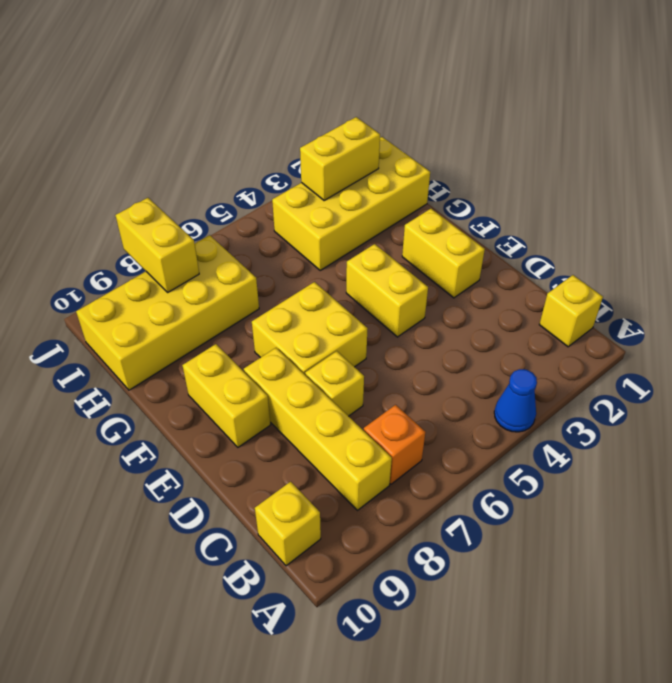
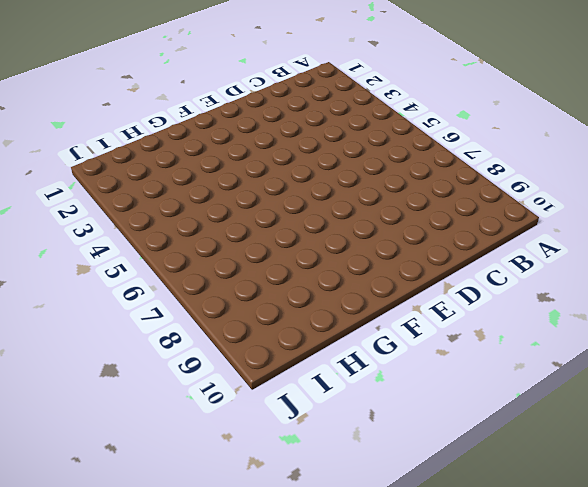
none -> blue cone A4 level 1
none -> yellow brick B1 level 1
none -> orange brick B7 level 1

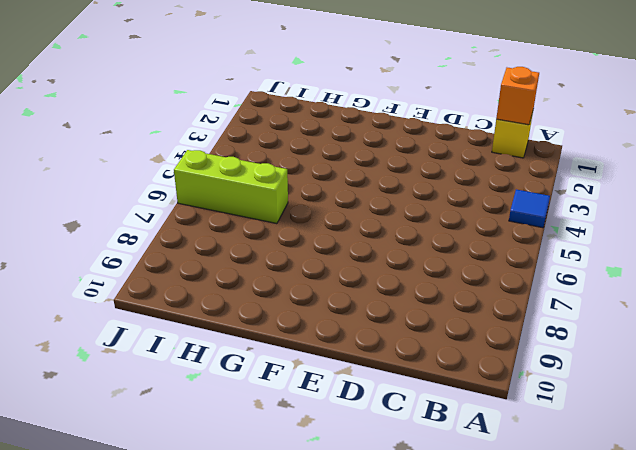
blue tile A4 level 1 -> blue cone A4 level 1
orange brick B1 level 2 -> orange brick B7 level 1
lime brick H6:J6 level 1 -> none
none -> yellow brick B8:E8 level 1
none -> yellow brick B10 level 1
none -> yellow brick D7 level 1

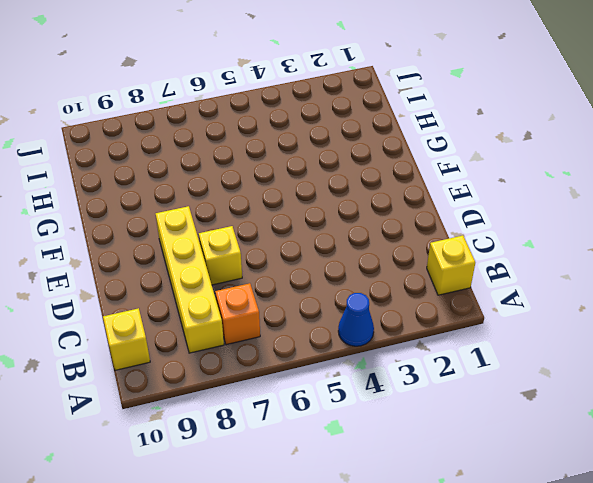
none -> yellow brick E2:F2 level 1
none -> yellow brick E4:F4 level 1
none -> yellow brick E6:F7 level 1

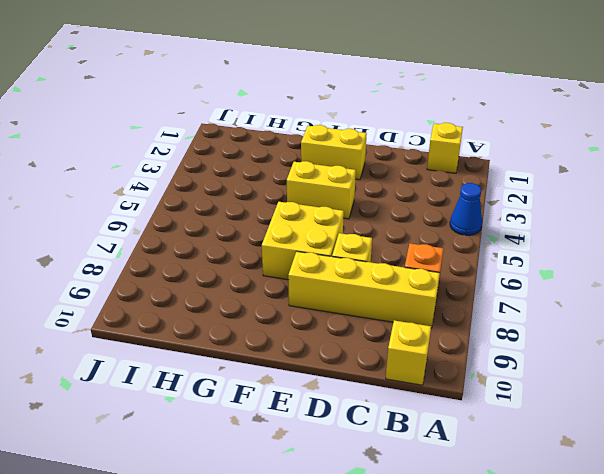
none -> yellow brick E9:F9 level 1
none -> yellow brick H1:I4 level 1
none -> yellow brick H7:I10 level 1

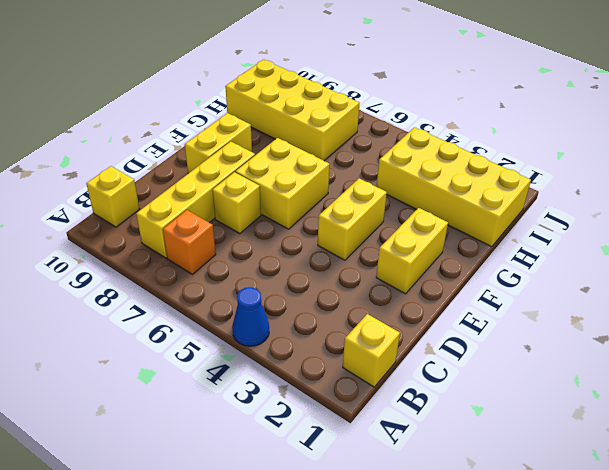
none -> yellow brick I2:I3 level 2
none -> yellow brick I8:J8 level 2

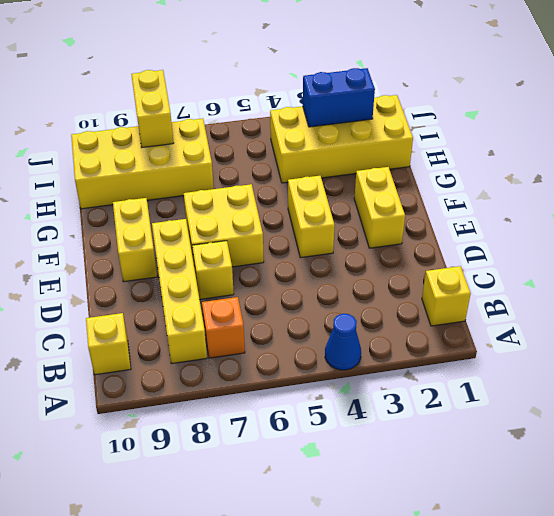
blue brick I2:I3 level 2 -> yellow brick I2:I3 level 2

